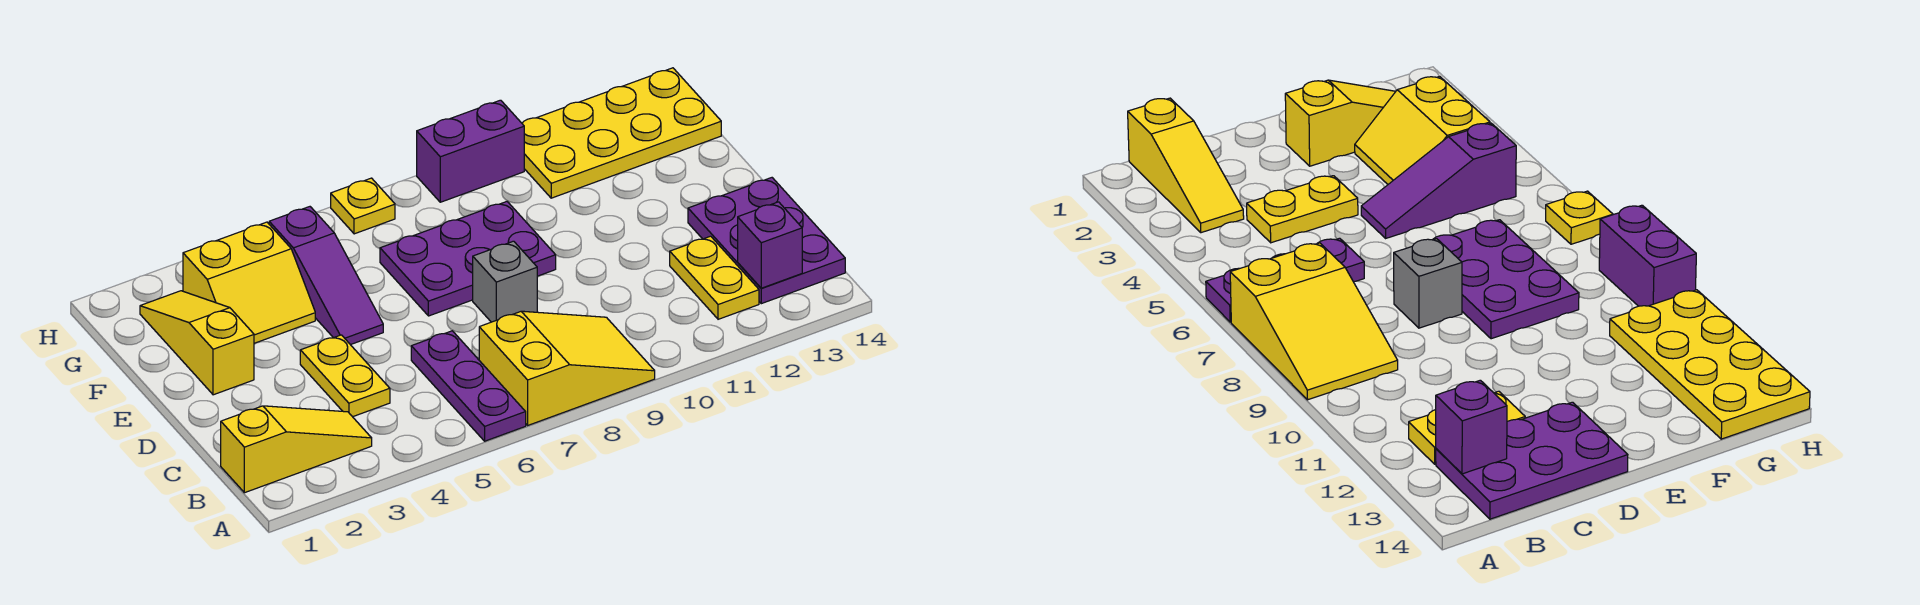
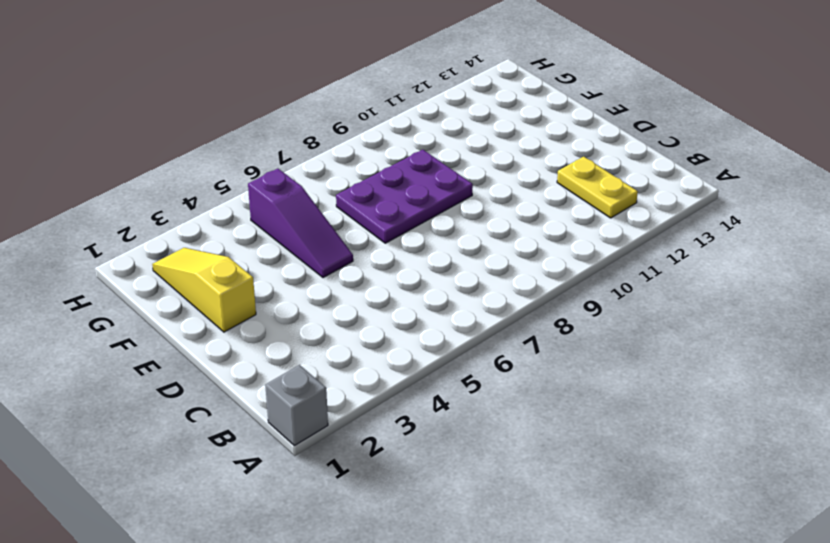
grey brick A1 level 1 -> grey brick D8 level 1
none -> purple plate A6:C6 level 1
none -> yellow slope A7:B9 level 1 top 7
none -> yellow slope B1:B3 level 1 top 1

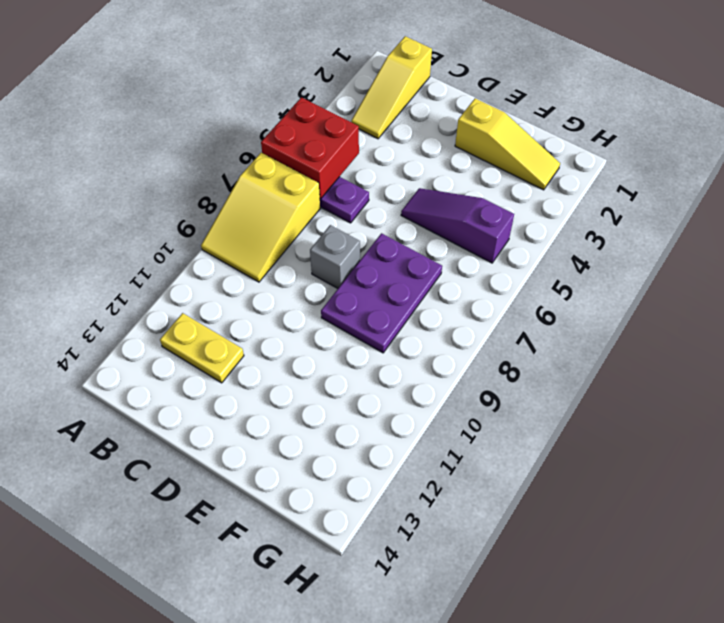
red brick A5:B6 level 2 -> none
none -> purple plate B13:D14 level 1
none -> yellow plate C4:D4 level 1
none -> yellow slope F3:G4 level 1 top G

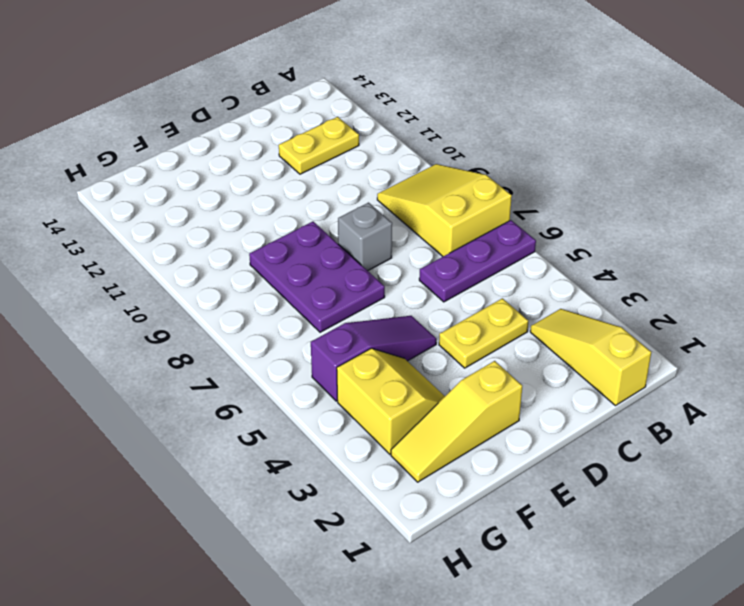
none -> purple plate B13:D14 level 1
none -> yellow plate G11:H14 level 1
none -> yellow plate H7 level 1

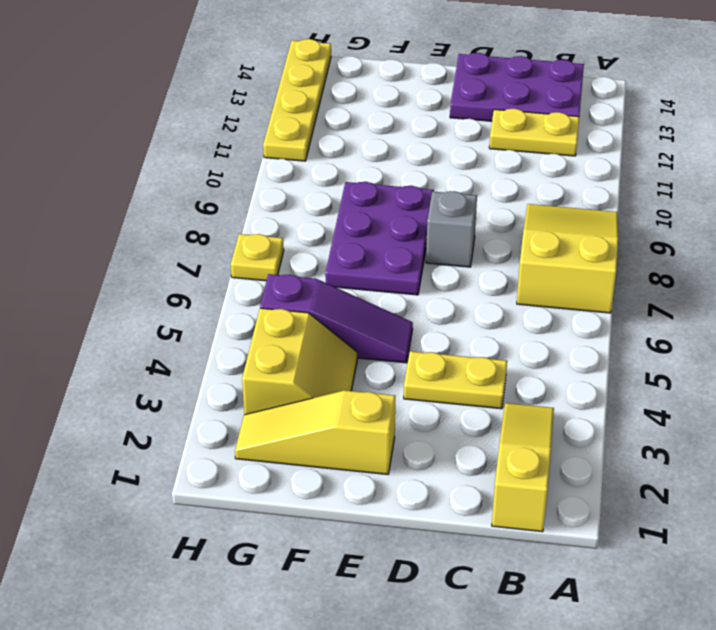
yellow plate H11:H14 level 1 -> yellow plate G11:H14 level 1
none -> purple plate A6:C6 level 1
none -> purple brick H9:H10 level 1
none -> purple brick B13 level 2

